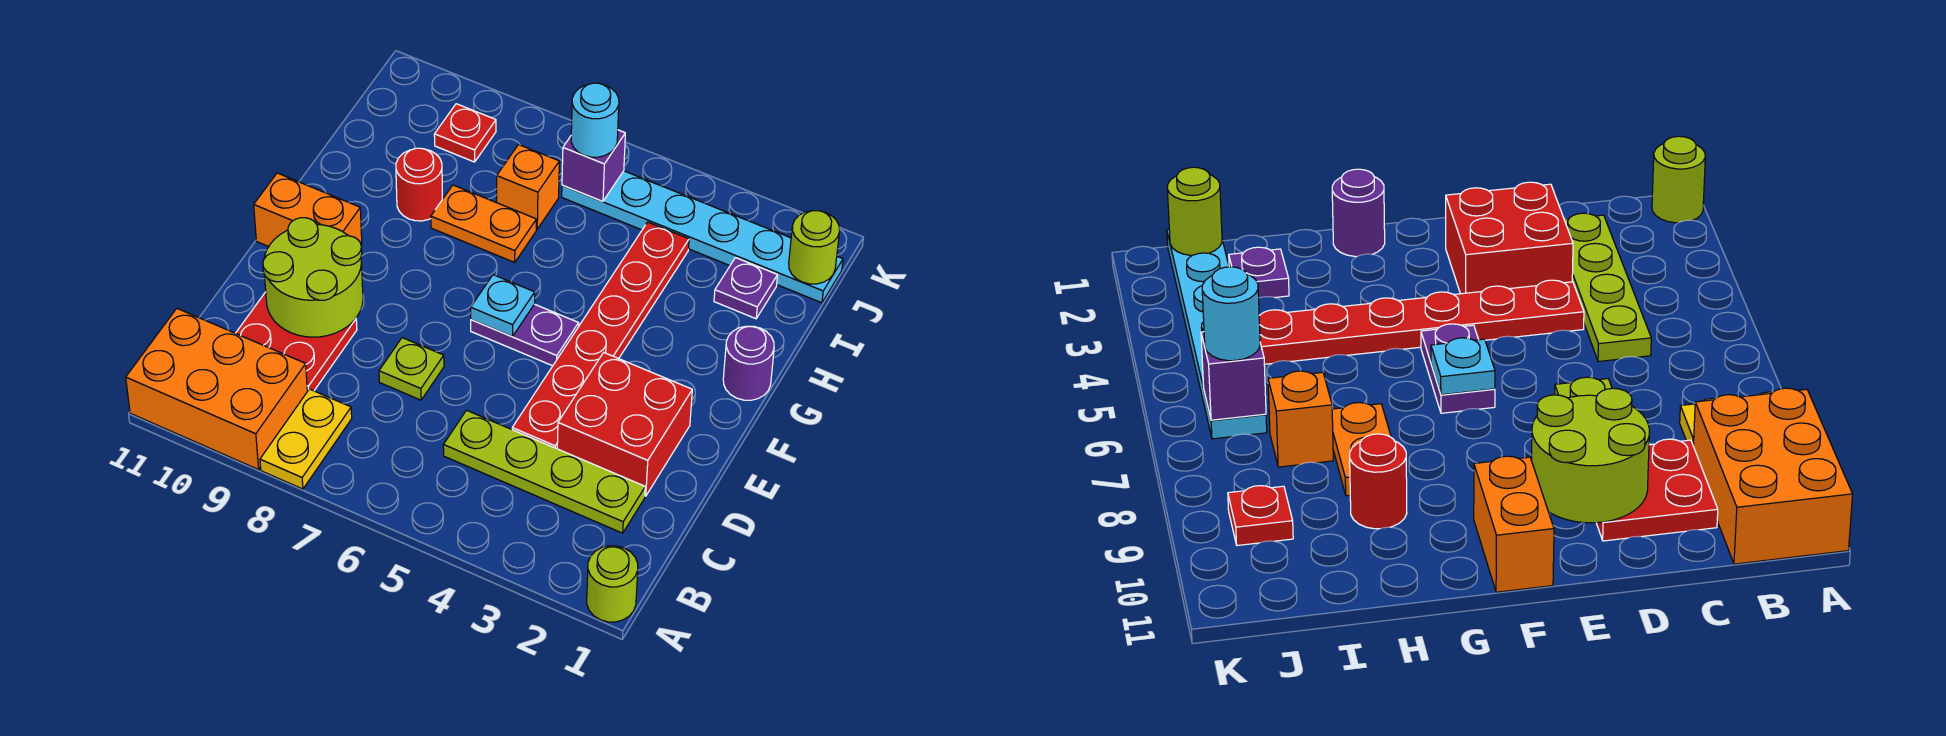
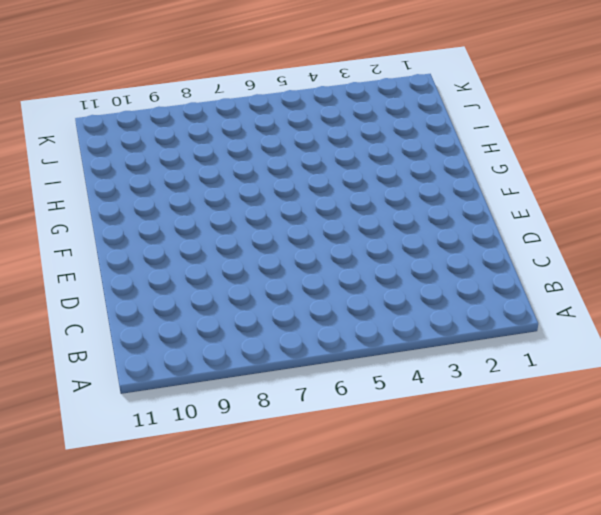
none -> lime round brick A1 level 1
none -> yellow plate A8:B8 level 1
none -> orange brick A9:B11 level 1

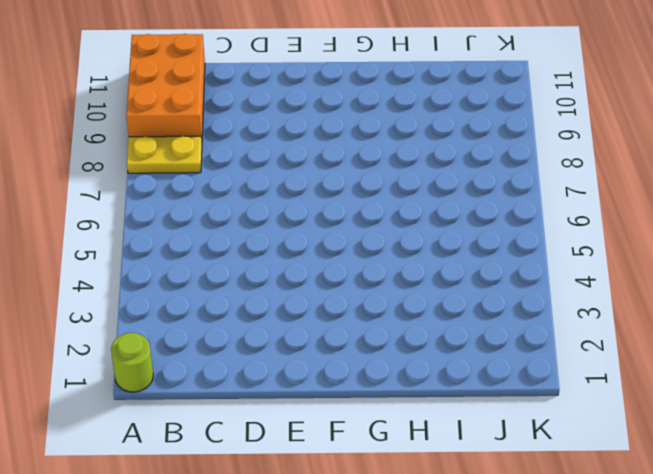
none -> lime plate C2:C5 level 1
none -> red plate C9:D10 level 1
none -> red brick D2:E3 level 1

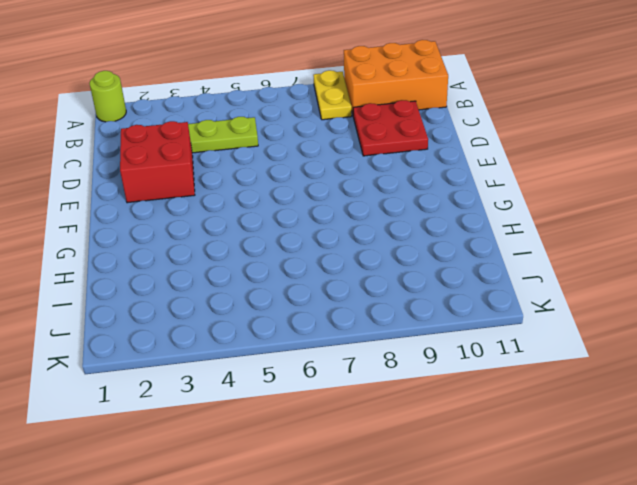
none -> red plate D4:I4 level 1
none -> lime plate D7 level 1
none -> purple plate F5:F6 level 1

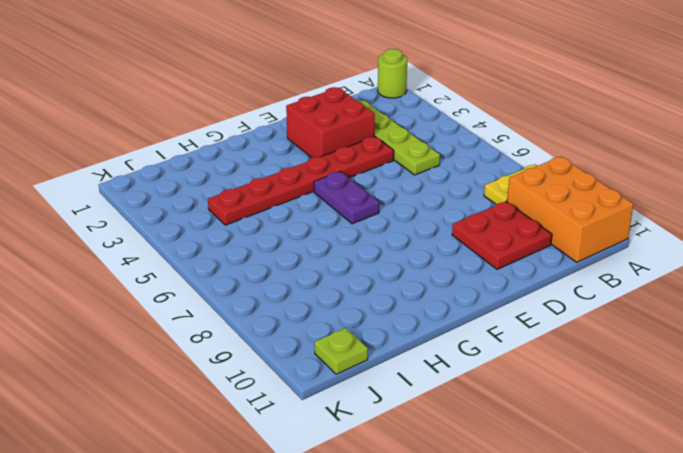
lime plate J11 level 1 -> lime plate D7 level 1
none -> orange brick F10:F11 level 1
none -> purple round brick G1 level 1
none -> orange plate H7:H8 level 1

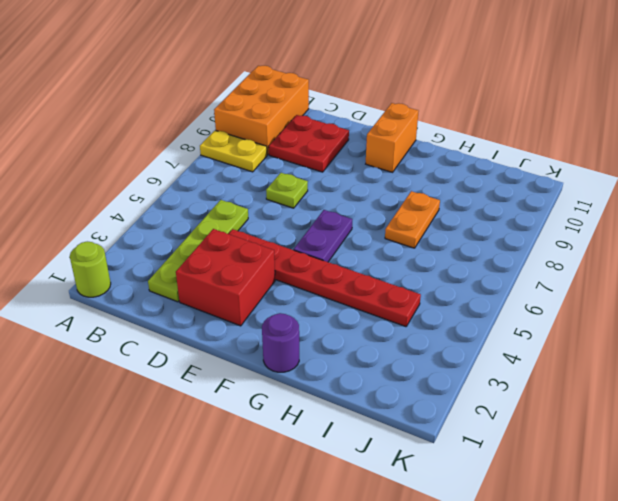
none -> red round brick H9 level 1
none -> purple plate I2 level 1
none -> orange brick I7 level 1

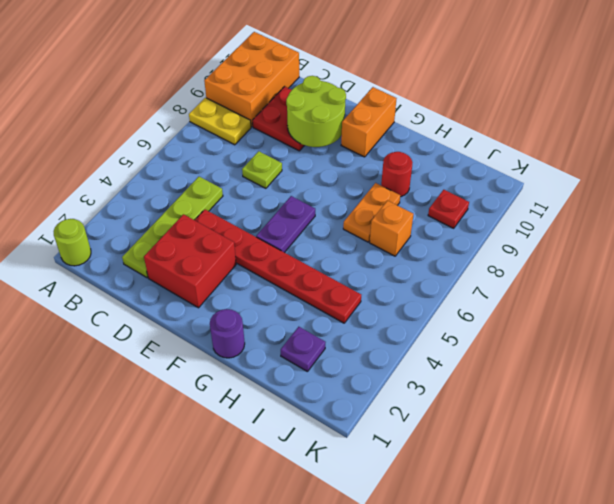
none -> cyan plate J1:J6 level 1
none -> cyan plate F6 level 2
none -> lime round brick J1 level 2

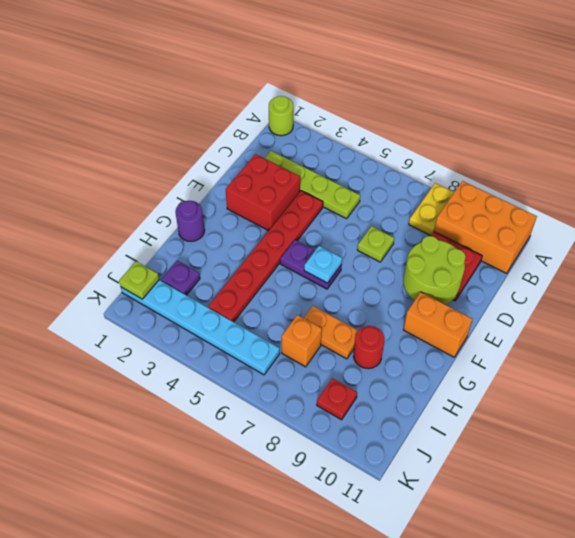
lime plate J1 level 2 -> lime round brick J1 level 2
none -> purple brick J6 level 2
none -> cyan round brick J6 level 3

